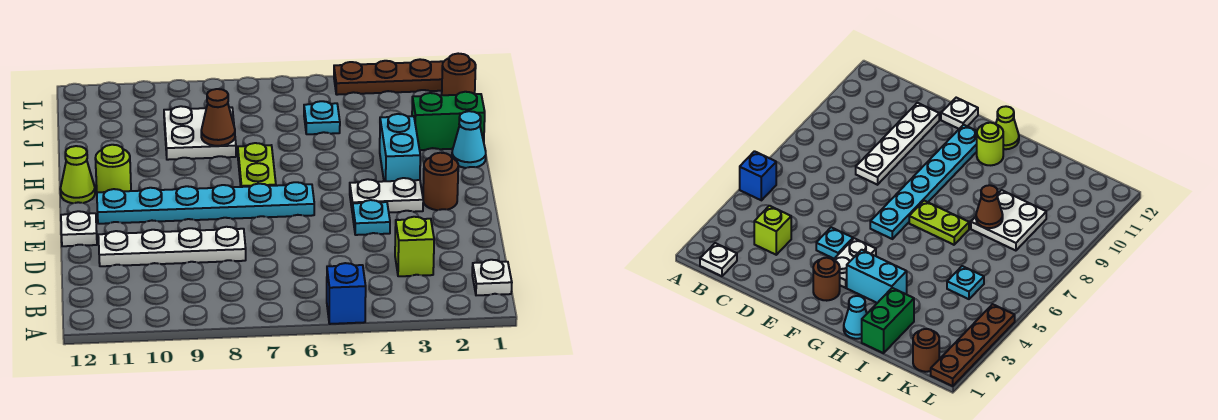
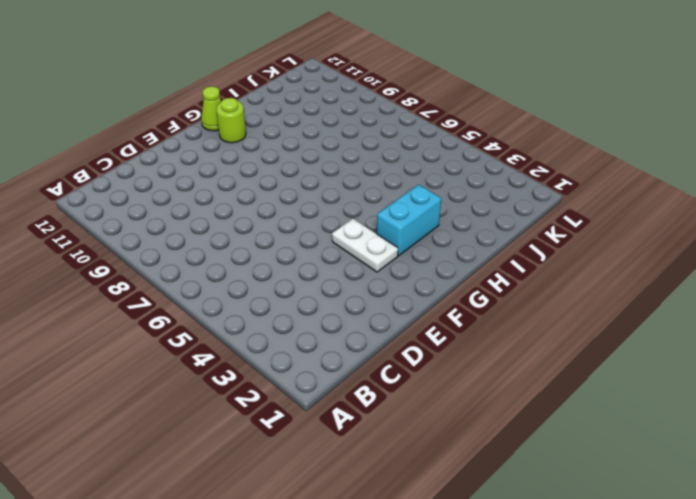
none -> blue brick A5 level 1
none -> white plate B1 level 1
none -> lime brick C3 level 1

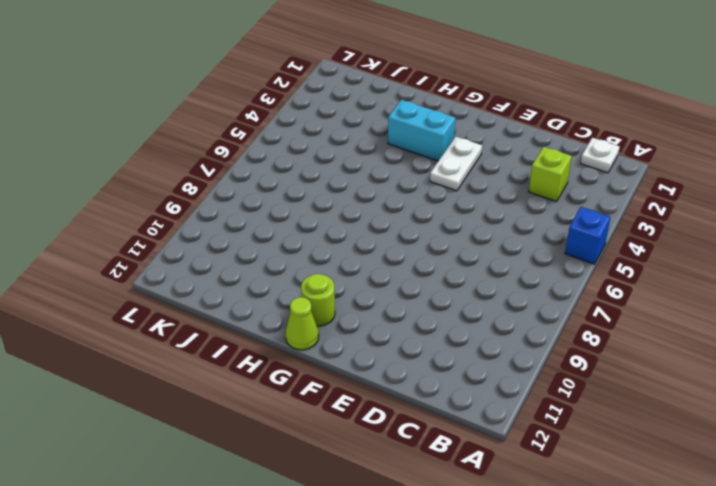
none -> white plate D8:D11 level 1
none -> cyan plate E4 level 1
none -> white plate E12 level 1

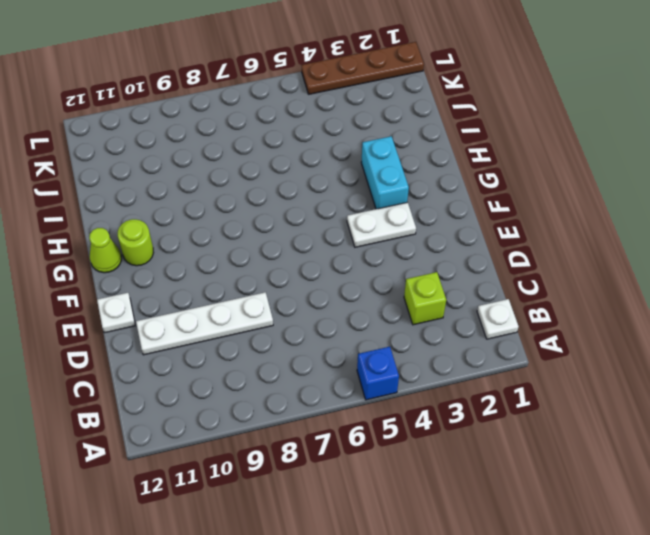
none -> cyan plate E4 level 1
none -> brown round brick F2 level 1
none -> cyan plate F6:F11 level 1

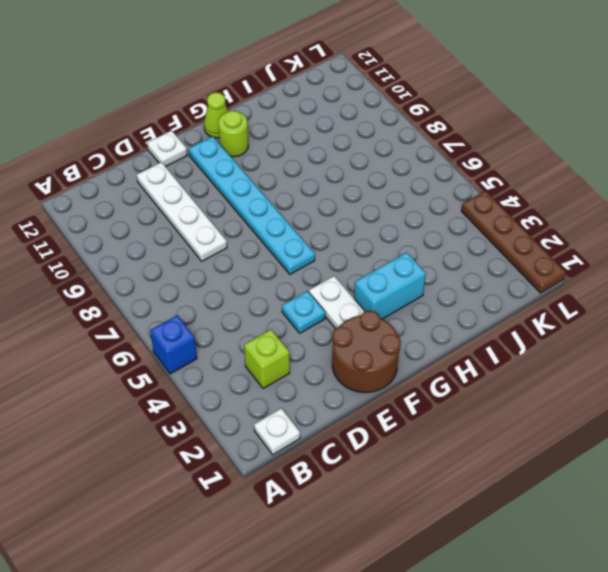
brown round brick E1:F2 level 1 -> brown round brick F2 level 1
none -> lime plate G7:H7 level 1
none -> cyan cone H1 level 1
none -> green brick I1:I2 level 1

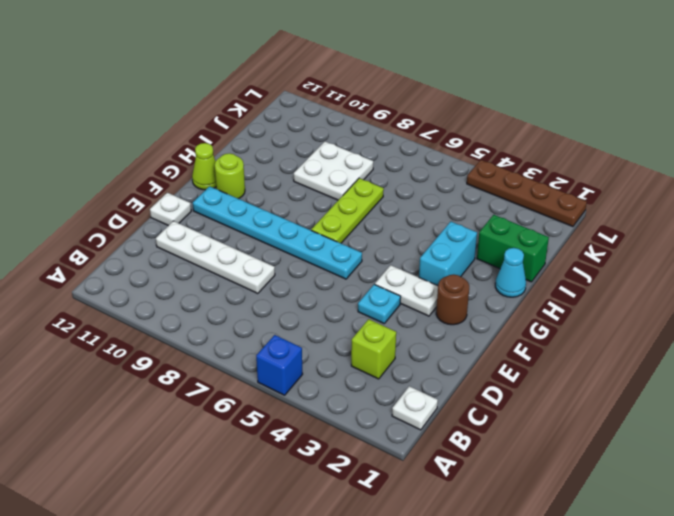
lime plate G7:I7 level 1 -> lime plate G7:H7 level 1
none -> cyan plate J5 level 1
none -> brown round brick K1 level 1
none -> brown cone I8 level 2

